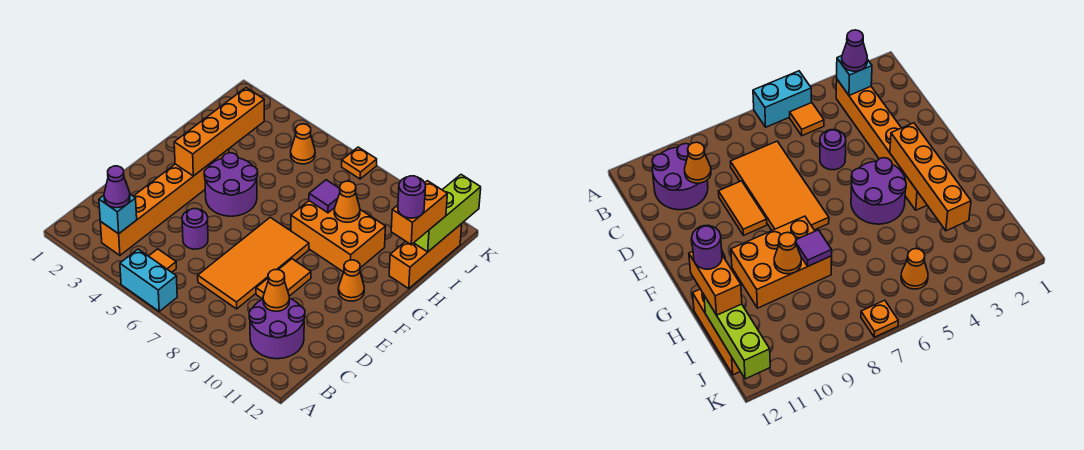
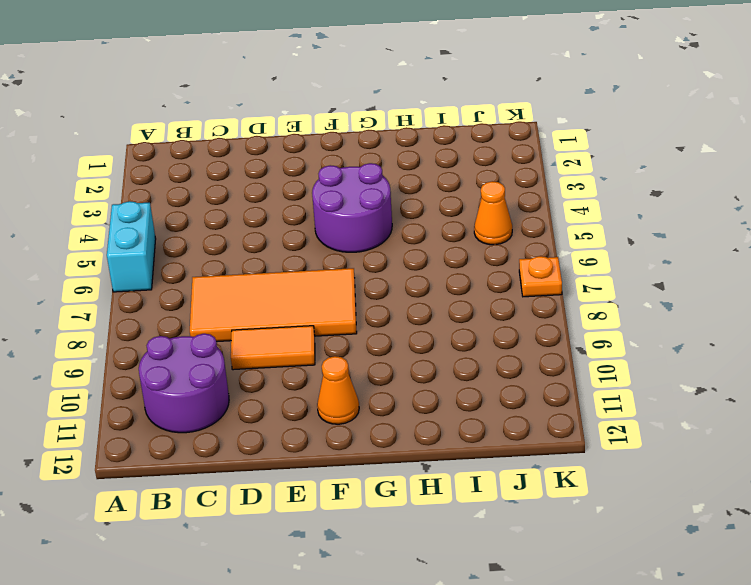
none -> orange brick B3:G3 level 1
none -> orange tile B5 level 1
none -> purple round brick D5 level 1

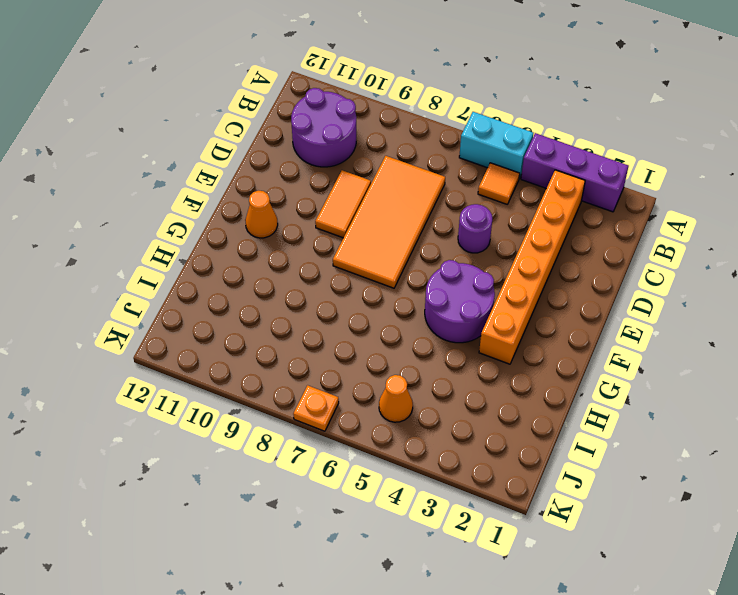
purple brick A2:A4 level 1 -> none
none -> orange brick G8:H10 level 1
none -> orange brick H12:J12 level 1
none -> cyan brick B3 level 2

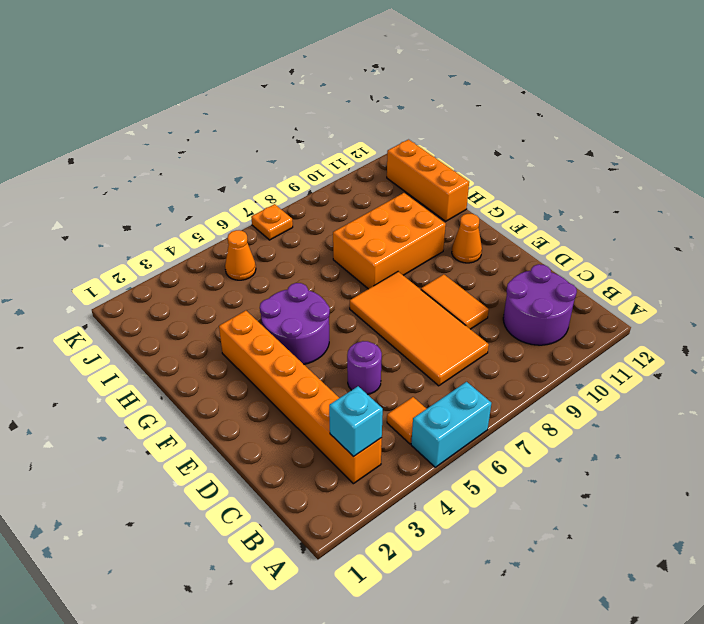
none -> orange cone C10 level 2
none -> orange brick F3:I3 level 2
none -> purple tile H8 level 2

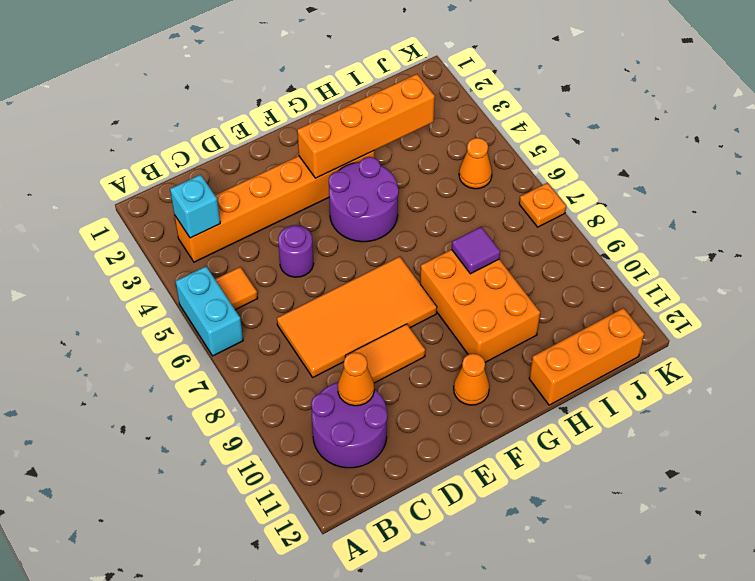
none -> orange cone H9 level 2
none -> lime brick I12:K12 level 2
none -> purple cone B3 level 3

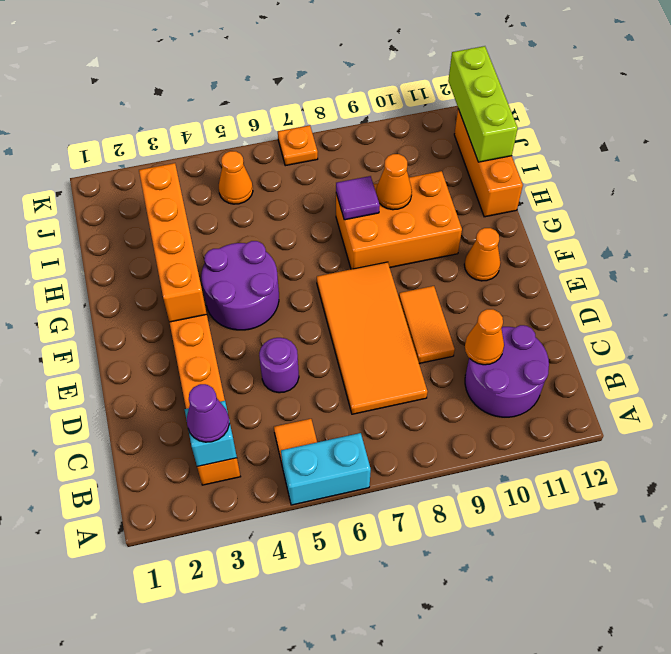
none -> orange brick H12:I12 level 3
none -> purple round brick H12 level 4

